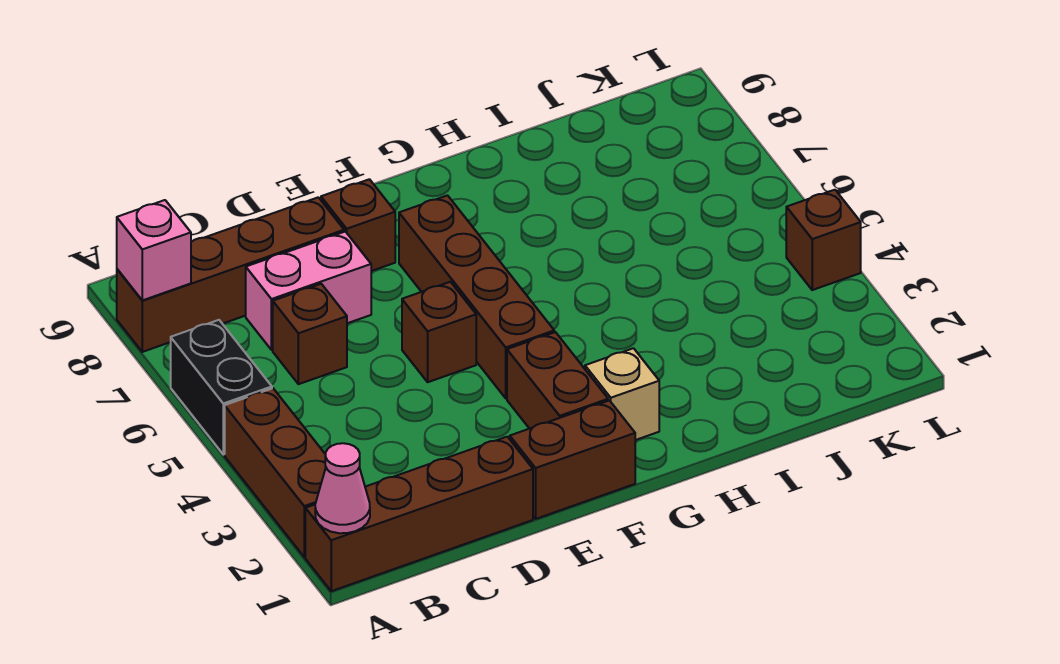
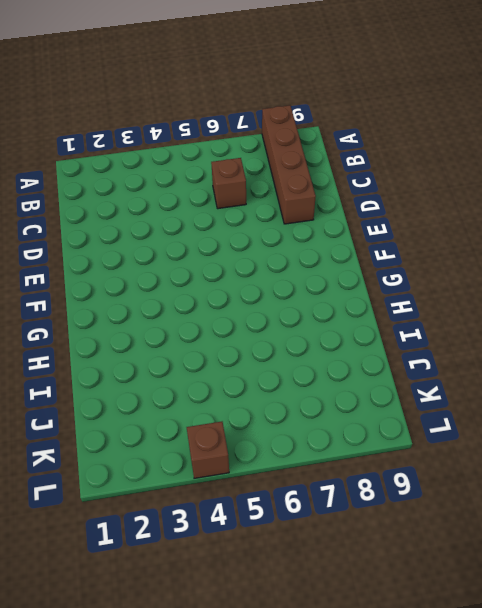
none -> brown brick A1:D1 level 1
none -> brown brick A2:A4 level 1
none -> black brick A5:A6 level 1

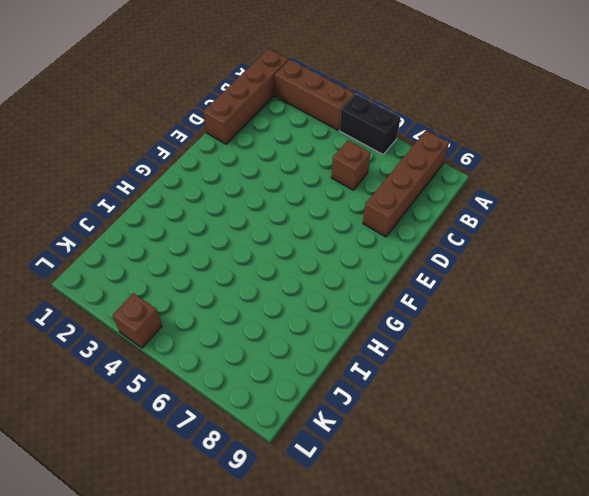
none -> pink brick C7:D7 level 1
none -> brown brick E1:F1 level 1
none -> brown brick E5 level 1

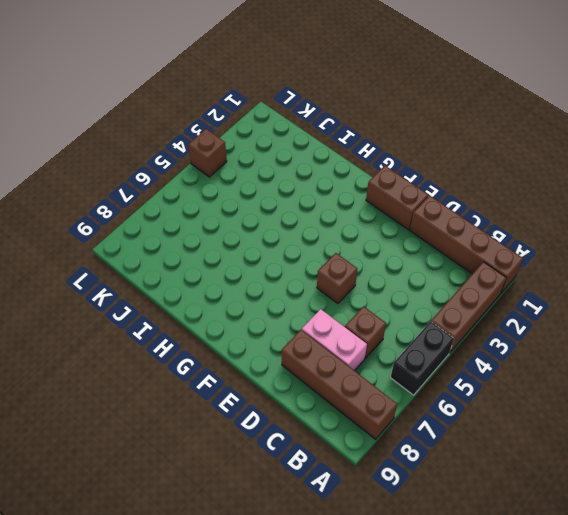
none -> brown brick E8 level 1
none -> brown brick F2:F3 level 1
none -> brown brick F4:F7 level 1

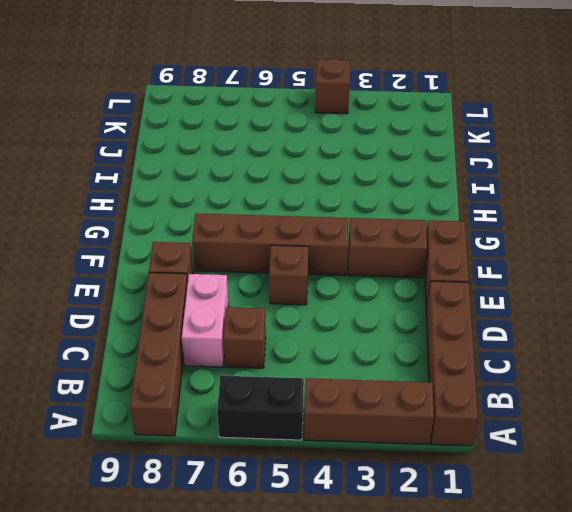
none -> tan brick G2 level 1
none -> pink cone A1 level 2
none -> pink brick A8 level 2

